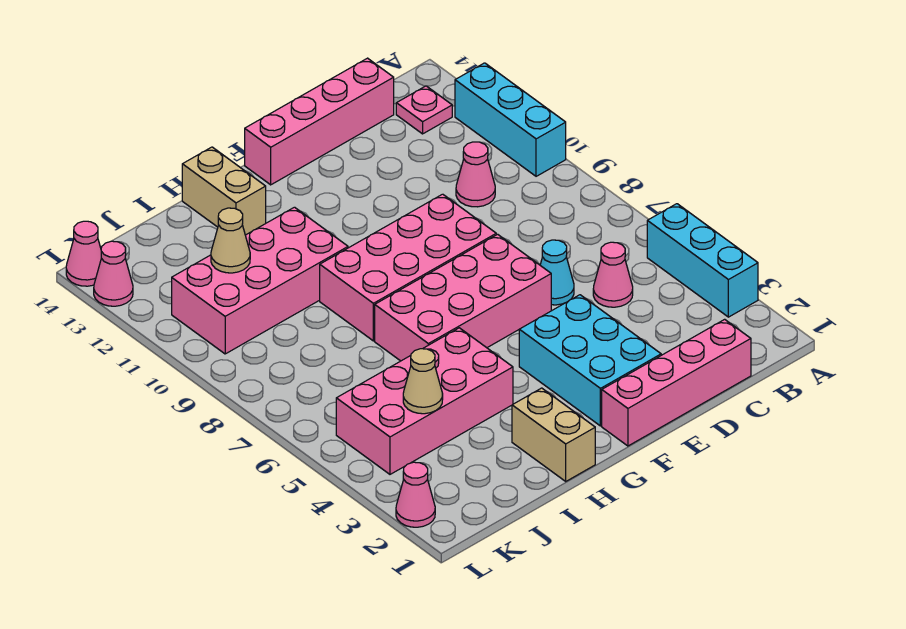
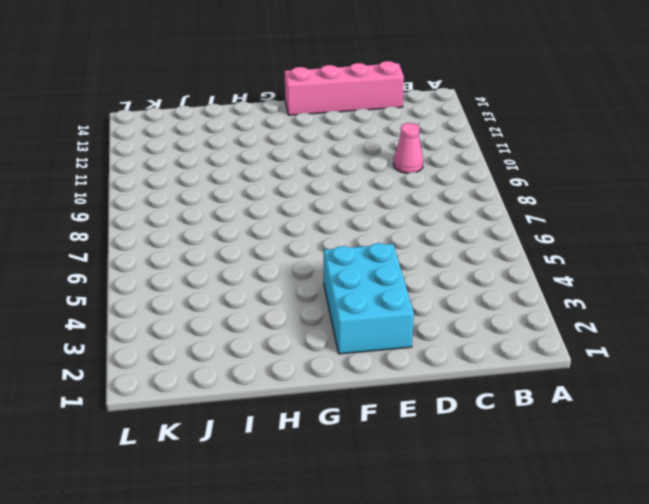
none -> cyan brick A3:A5 level 1
none -> cyan brick A10:A12 level 1
none -> pink plate B13 level 1

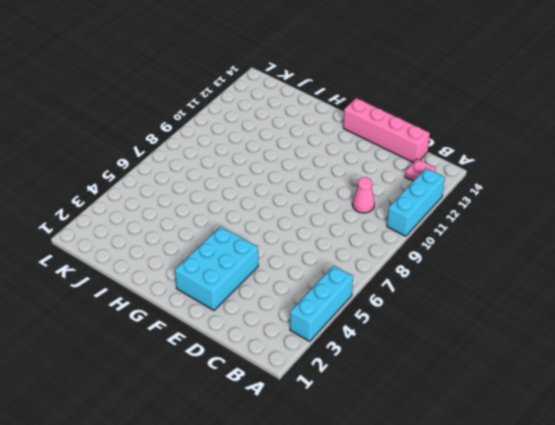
none -> pink brick C1:F1 level 1
none -> pink cone C5 level 1
none -> cyan cone D6 level 1

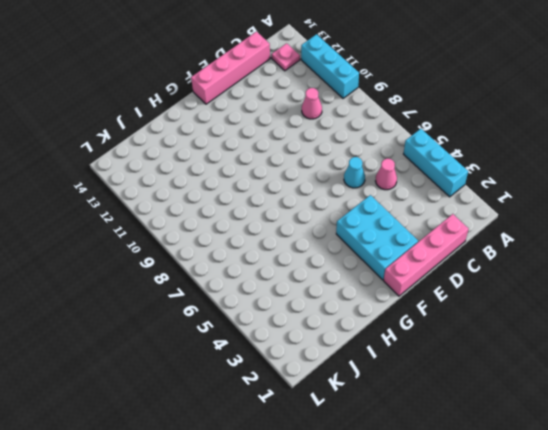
none -> pink brick E6:H7 level 1
none -> pink brick E8:H9 level 1
none -> tan brick H1:H2 level 1

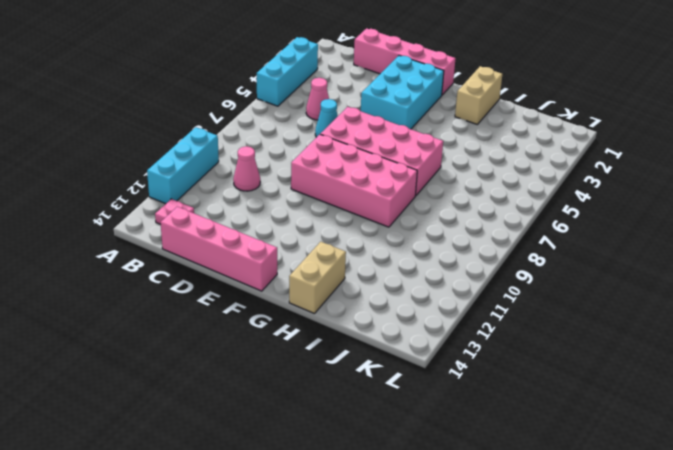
none -> pink brick H4:K5 level 1
none -> pink brick H10:K11 level 1
none -> pink cone L2 level 1

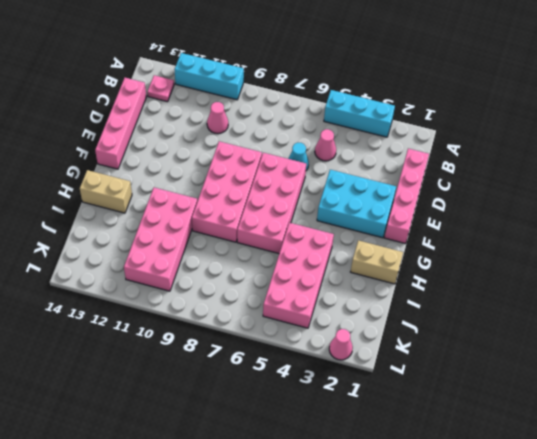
none -> pink cone L13 level 1
none -> pink cone L14 level 1
none -> tan cone J4 level 2

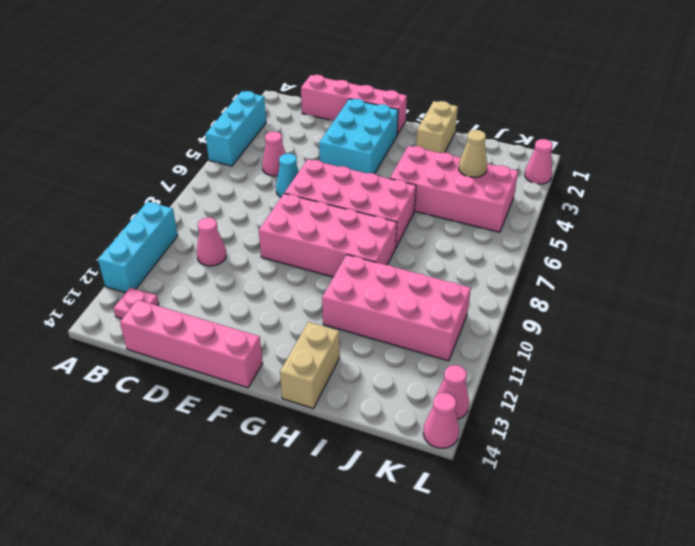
none -> tan cone J11 level 2

